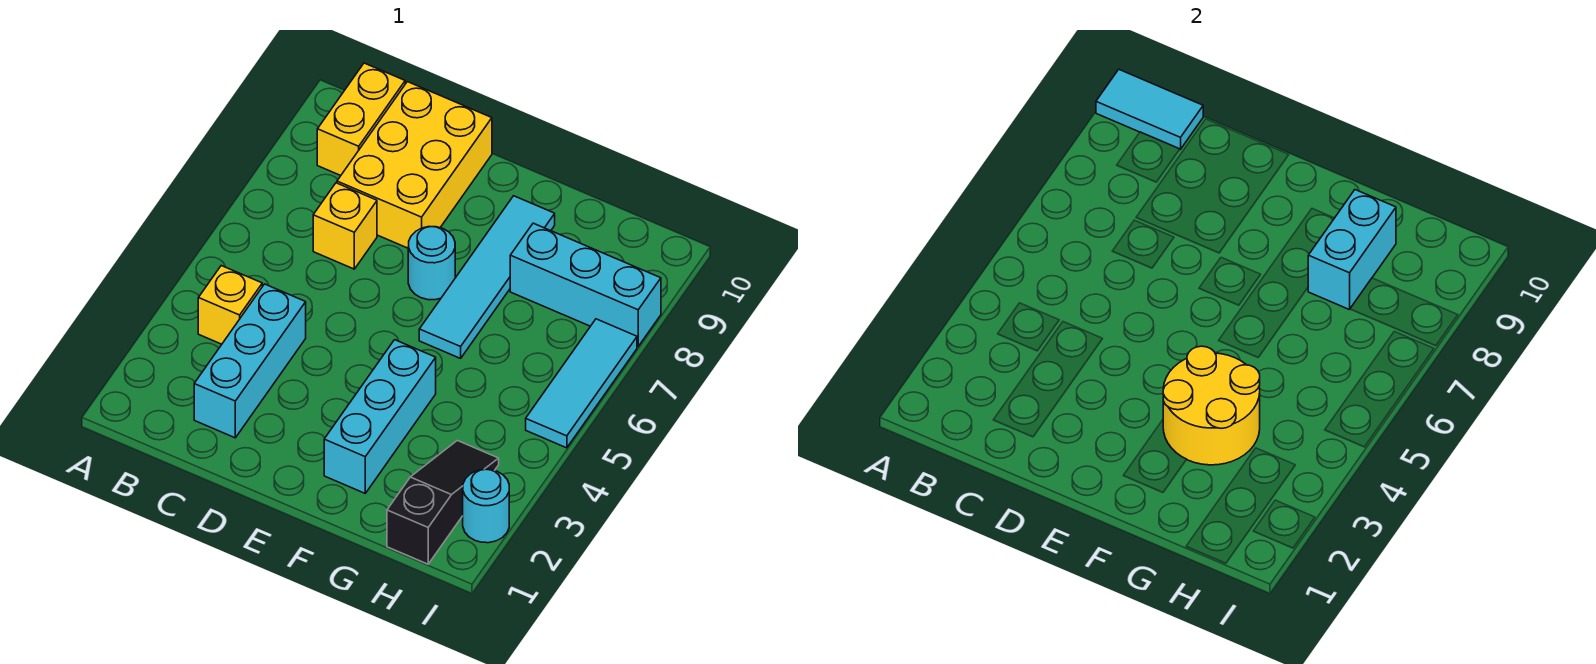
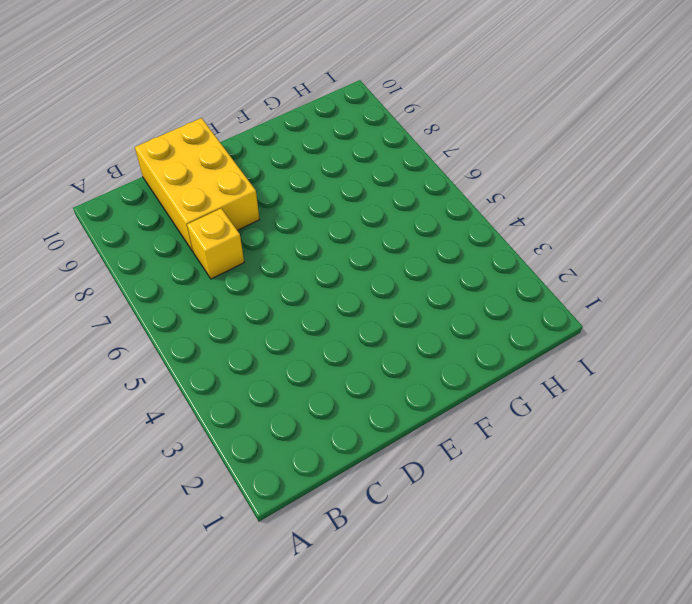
none -> yellow brick B4 level 1
none -> yellow brick B9:B10 level 1
none -> cyan brick C2:C4 level 1

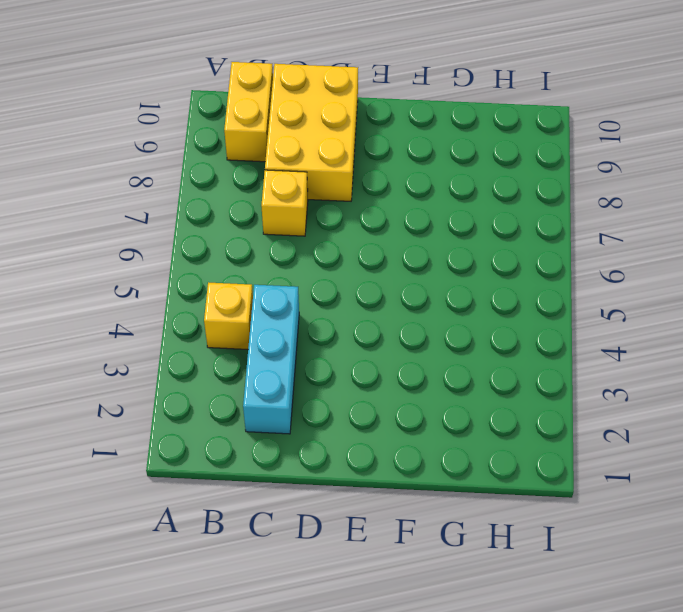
none -> cyan round brick E7 level 1
none -> cyan brick F2:F4 level 1
none -> cyan tile F6:F9 level 1

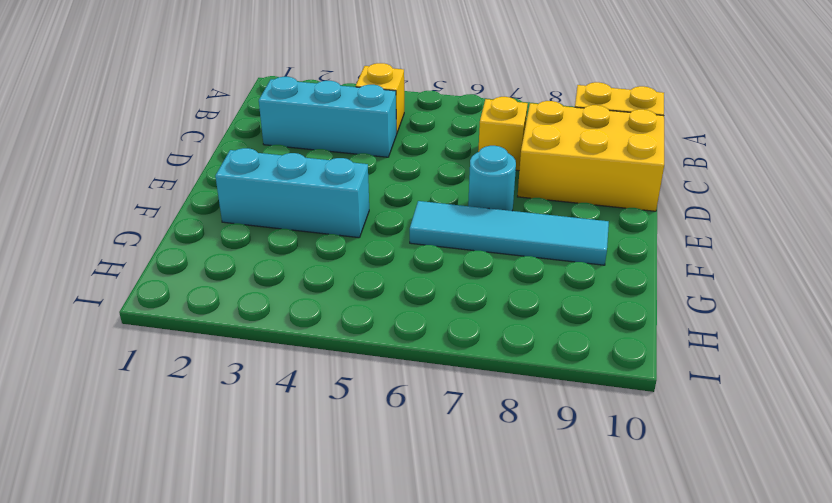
none -> cyan brick G8:I8 level 1
none -> black slope H1:H3 level 1 top 1
none -> cyan round brick I2 level 1

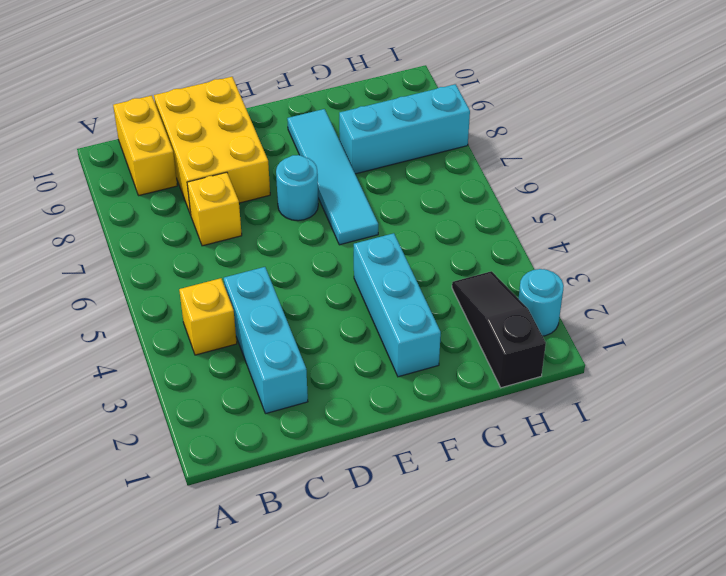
none -> cyan tile I5:I7 level 1
none -> cyan tile A10:B10 level 2
none -> yellow round brick F3:G4 level 2

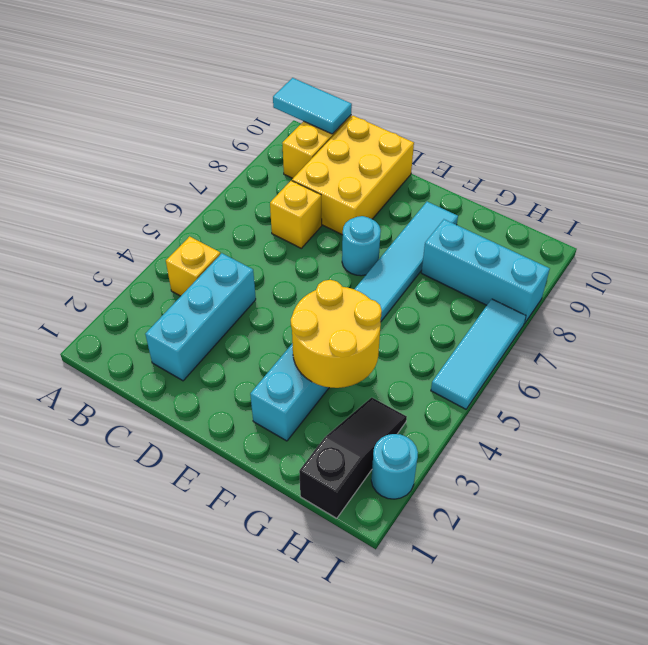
none -> cyan brick G8:G9 level 2

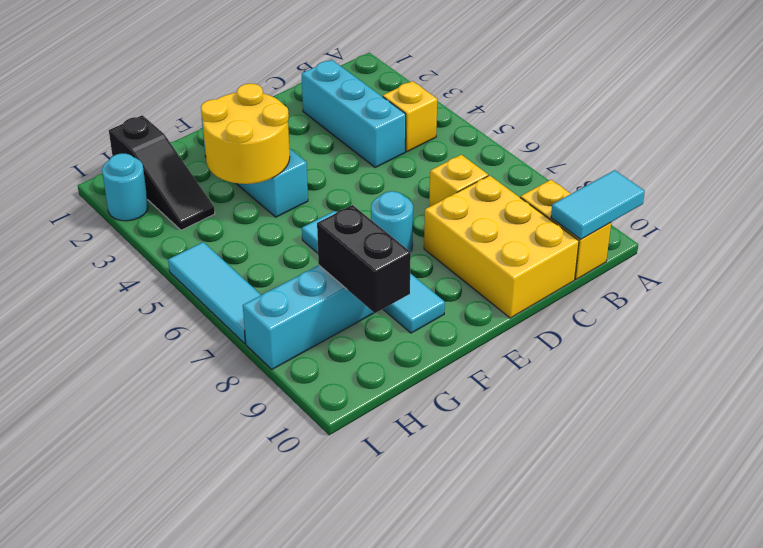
black brick G8:G9 level 2 -> cyan brick G8:G9 level 2

